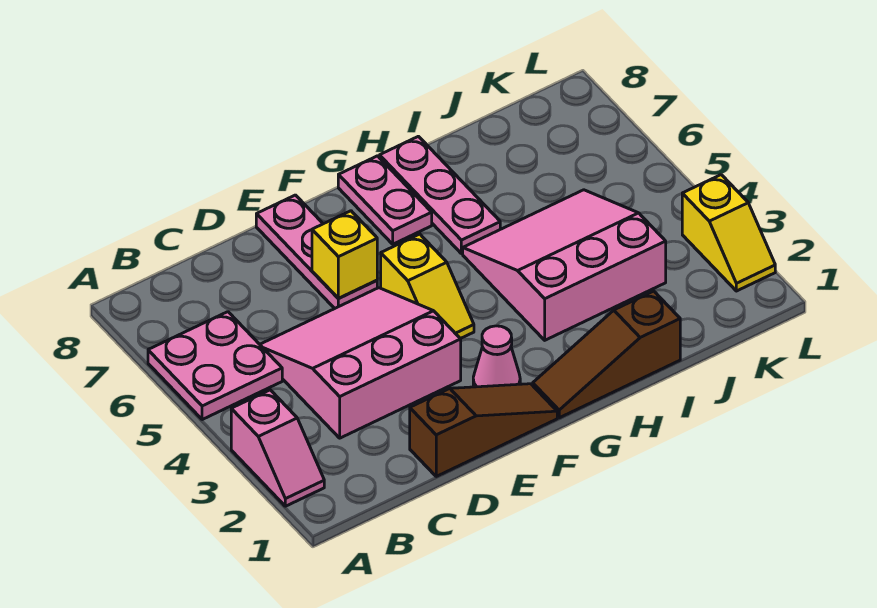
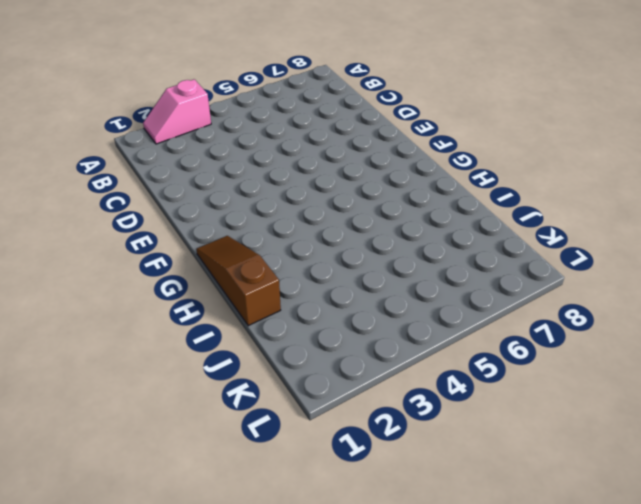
none -> pink plate A5:B6 level 1
none -> pink slope C3:E5 level 1 top 3
none -> brown slope D1:F1 level 1 top D

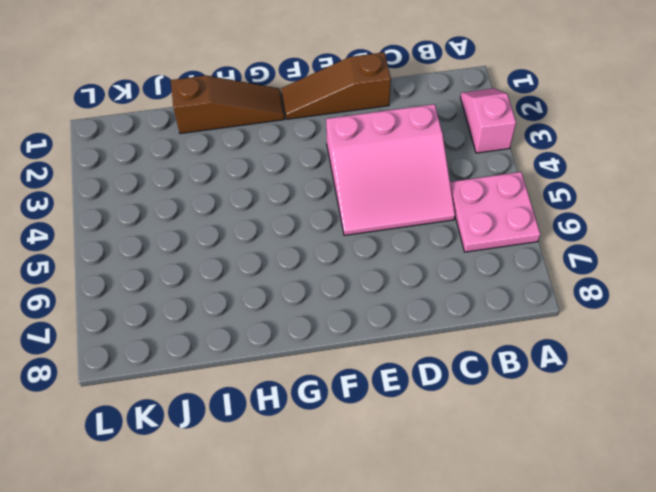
none -> pink plate E6:E8 level 1
none -> pink cone F2 level 1
none -> yellow slope F4:F5 level 1 top 5

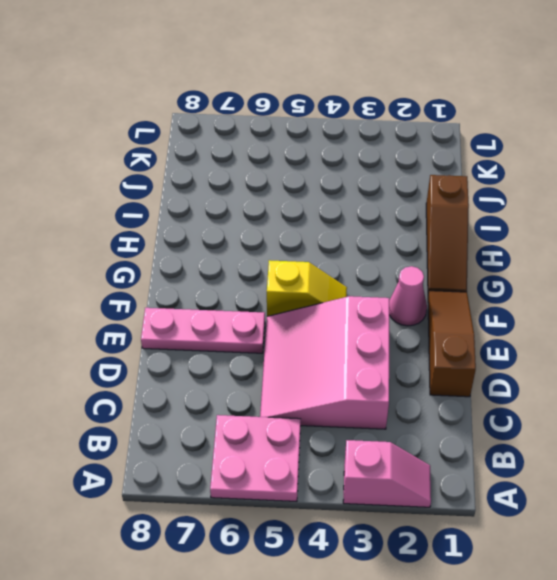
none -> pink plate G7:G8 level 1
none -> pink slope H3:J5 level 1 top 3
none -> pink plate H6:H8 level 1

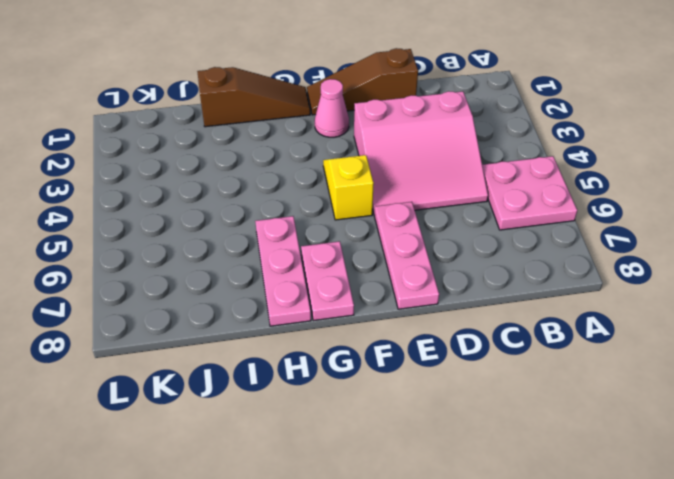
none -> pink slope A2:A3 level 1 top 3
none -> pink slope H3:J5 level 1 top 3
none -> yellow slope L2:L3 level 1 top 3

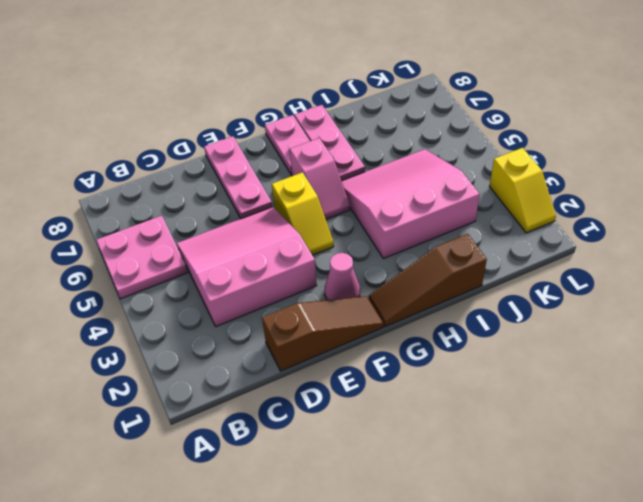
pink slope G5:G6 level 1 top 6 -> pink slope A2:A3 level 1 top 3
none -> yellow brick E6 level 2

